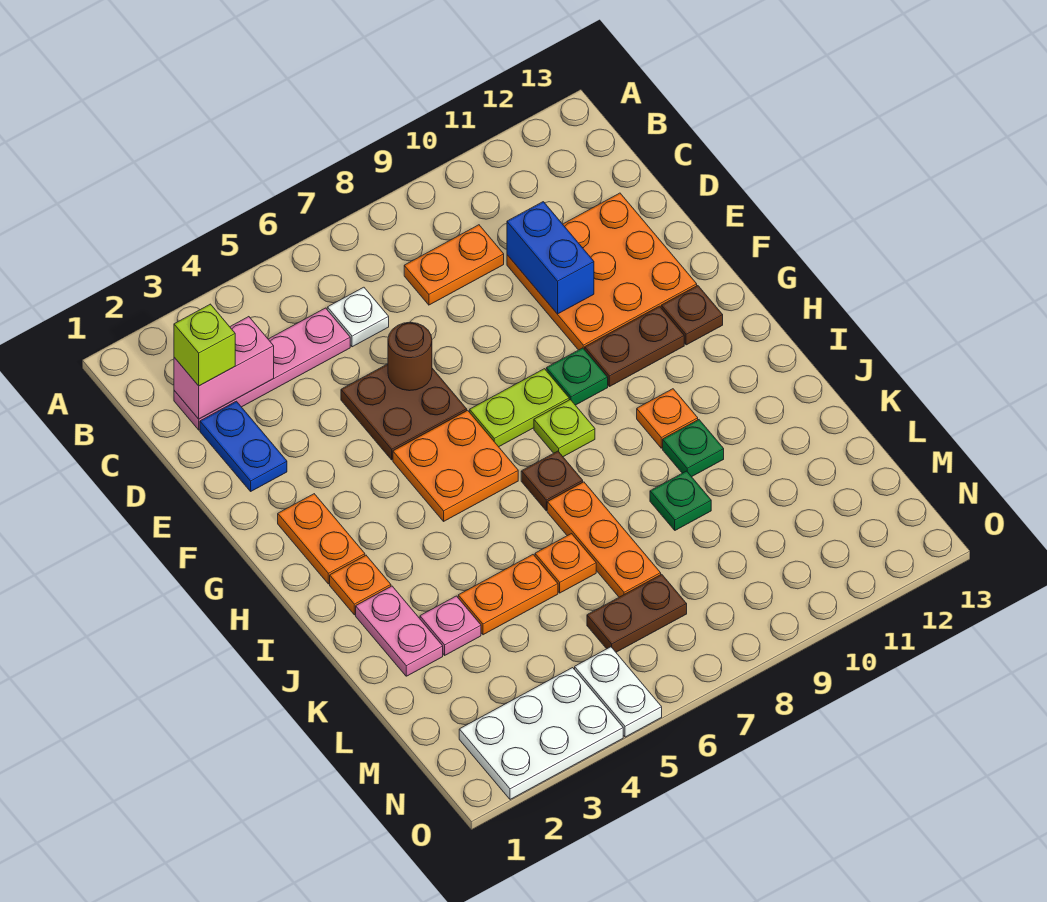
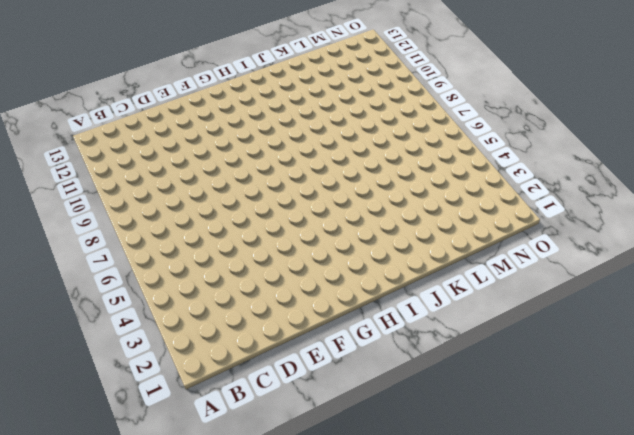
none -> pink plate C2:C5 level 1
none -> white plate C6 level 1
none -> orange plate C8:C9 level 1
none -> blue plate D2:E2 level 1

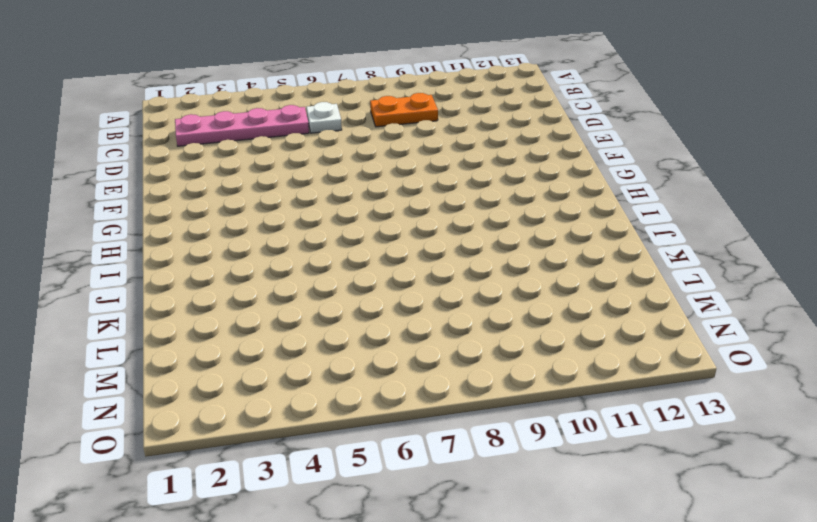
none -> blue plate D2:E2 level 1
none -> orange plate D10:F12 level 1
none -> brown plate E5:F6 level 1
none -> orange plate G2:H2 level 1

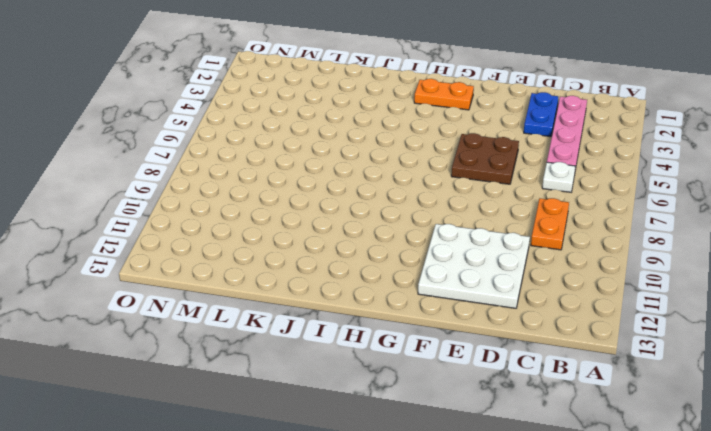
blue plate D2:D3 level 1 -> blue plate D2:E2 level 1
white plate D10:F12 level 1 -> orange plate D10:F12 level 1
none -> orange plate G5:H6 level 1
none -> lime plate G7:G8 level 1
none -> green plate G9 level 1
none -> brown plate G10:G11 level 1

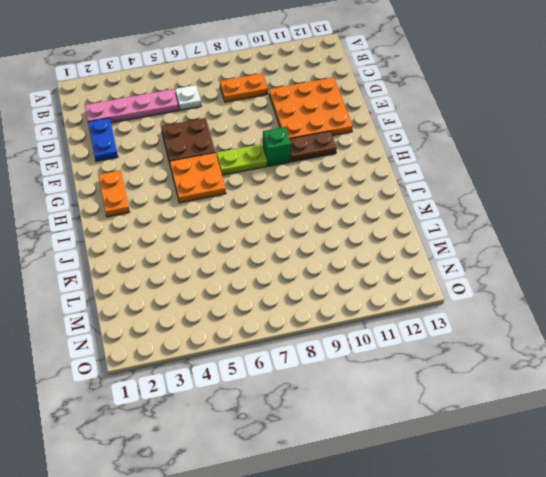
green brick G9 level 1 -> green plate G9 level 1
none -> brown plate G12 level 1
none -> lime plate H8 level 1
none -> orange plate I2 level 1
none -> brown plate I7 level 1

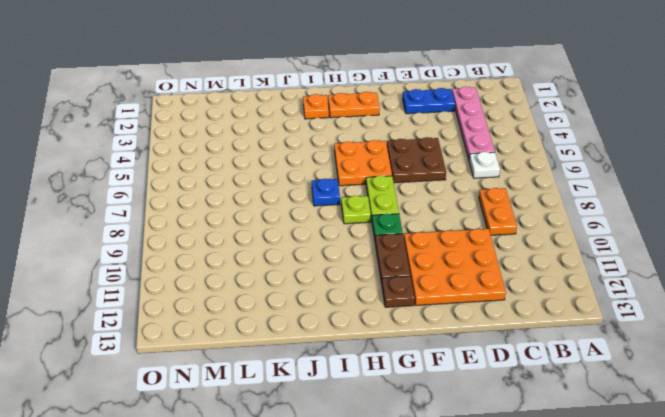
blue plate I7 level 1 -> brown plate I7 level 1
none -> orange plate I10 level 1
none -> pink plate J2:K2 level 1
none -> orange plate J7:L7 level 1
none -> green plate J10 level 1

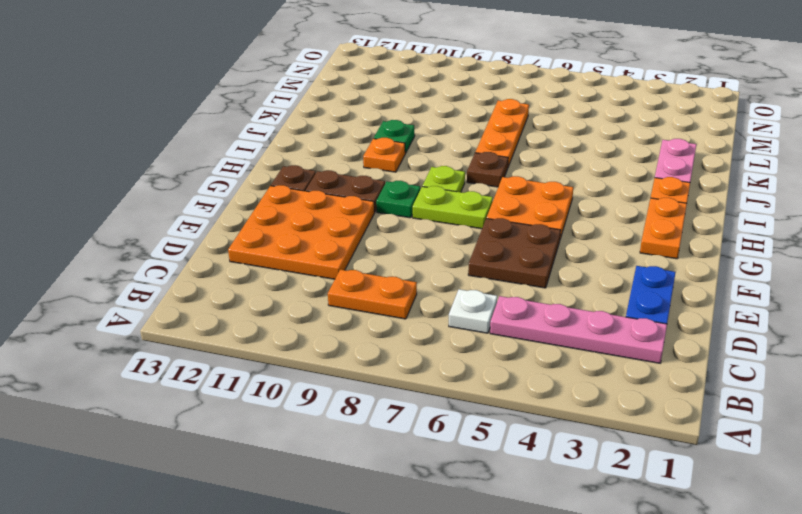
none -> pink plate K3 level 1
none -> orange plate K4:K5 level 1
none -> orange plate K6 level 1
none -> green plate K9 level 1

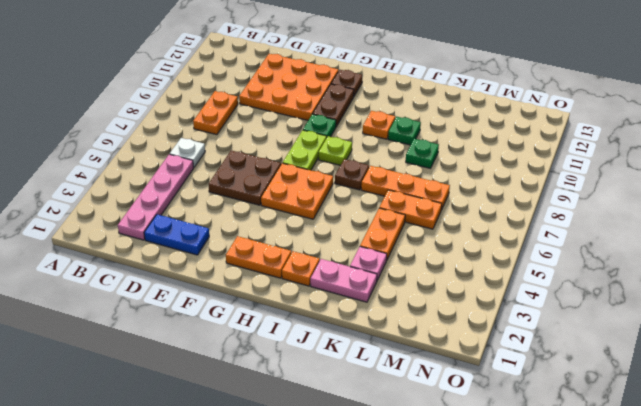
orange plate K6:L6 level 1 -> orange plate K6 level 1
none -> brown plate M6:M7 level 1
none -> white plate N2:O4 level 1
none -> white plate N5:O5 level 1
none -> pink brick C2:C3 level 2

